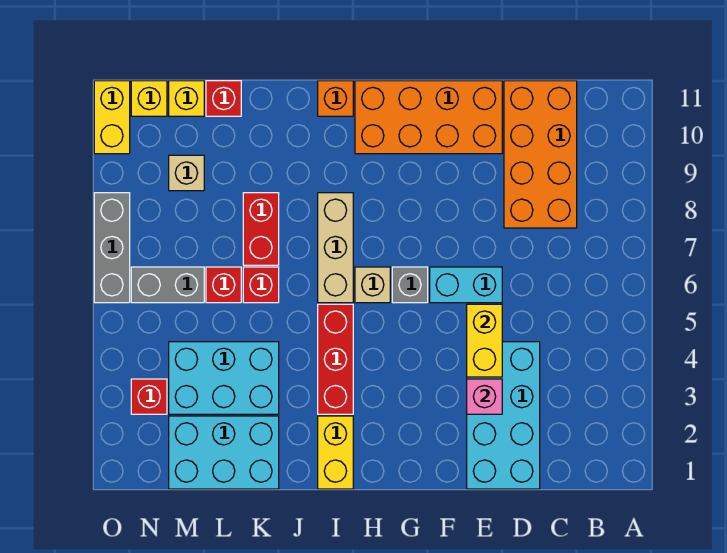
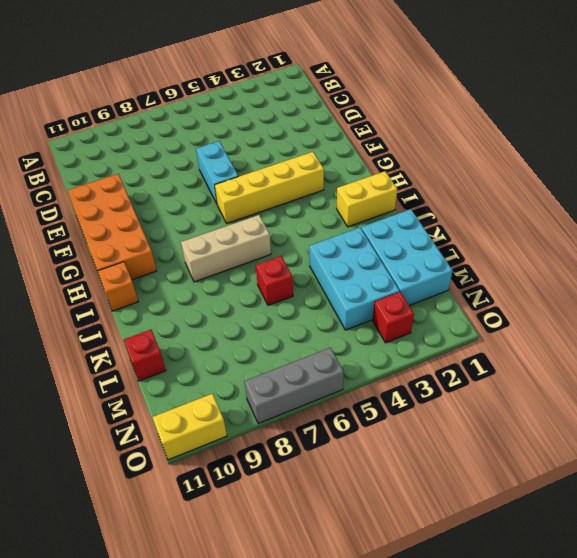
yellow brick G3:G6 level 1 -> grey brick G6 level 1
none -> orange brick C8:D11 level 1
none -> cyan brick D1:E4 level 1
none -> tan brick H6 level 1

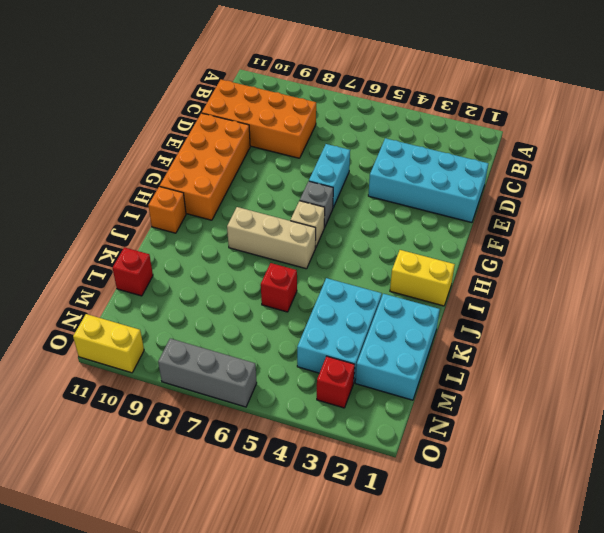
none -> red brick I3:I5 level 1
none -> red brick K7:K8 level 1
none -> red brick L6 level 1

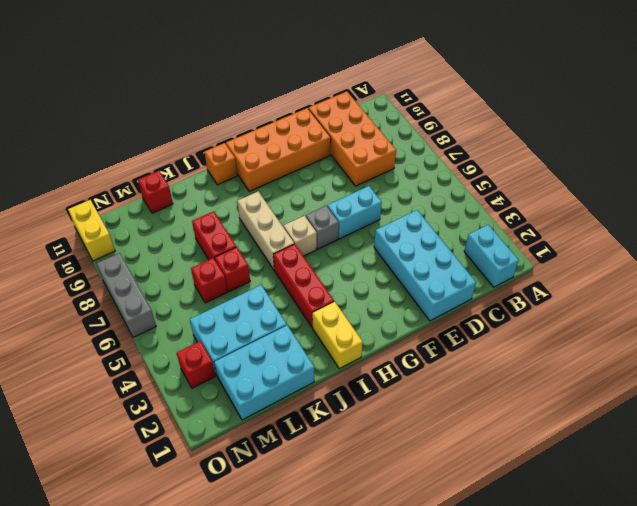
cyan brick B1:B2 level 1 -> none
none -> grey brick M6:N6 level 1
none -> tan brick M9 level 1
none -> yellow brick M11 level 1

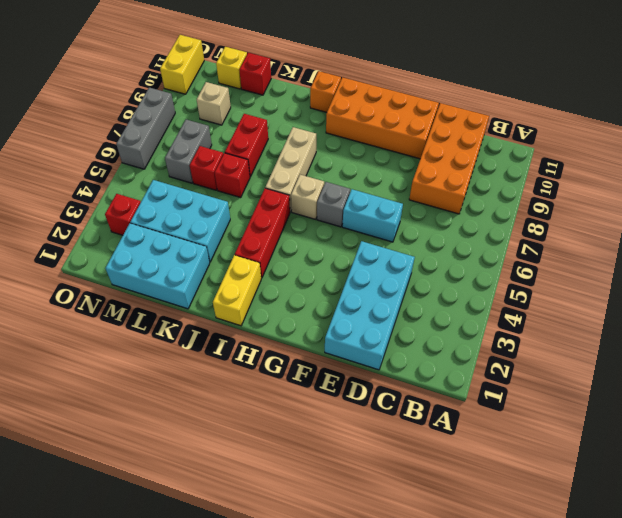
grey brick M6:M7 level 1 -> grey brick M6:N6 level 1
none -> yellow brick N11 level 1
none -> pink brick E3 level 2
none -> yellow brick E4:E5 level 2

